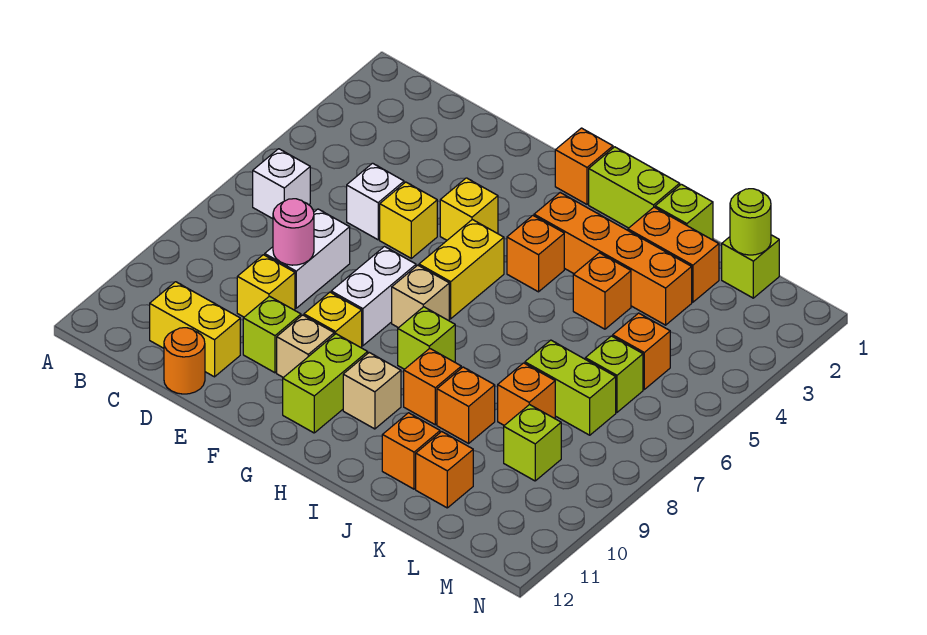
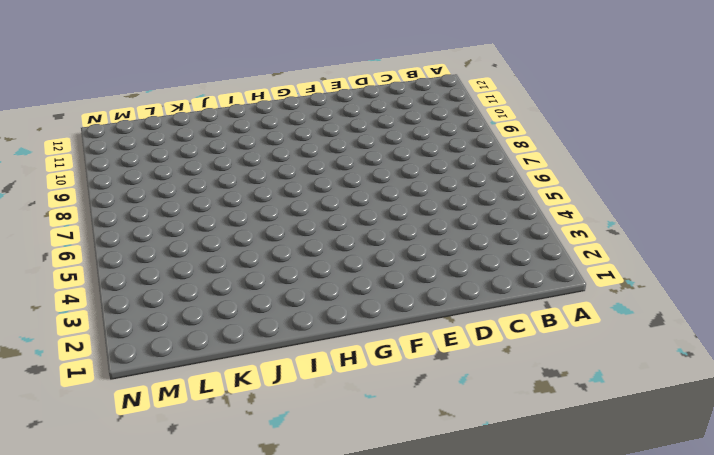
none -> white brick B6 level 1
none -> yellow brick C11:D11 level 1
none -> white brick D5 level 1
none -> white brick D7:D8 level 1

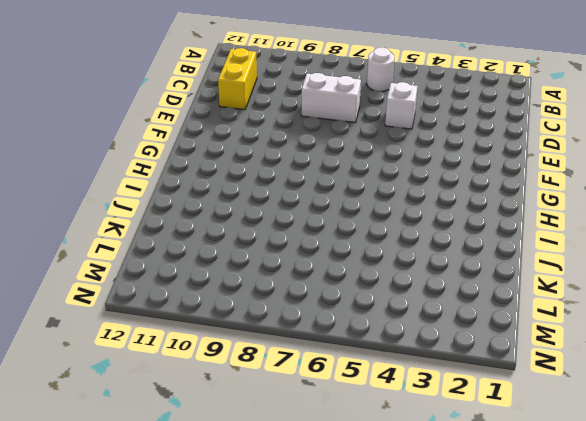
white round brick B6 level 1 -> white brick B6 level 1
none -> yellow brick D9 level 1
none -> orange round brick D12 level 1
none -> yellow brick E5 level 1
none -> lime brick E10 level 1

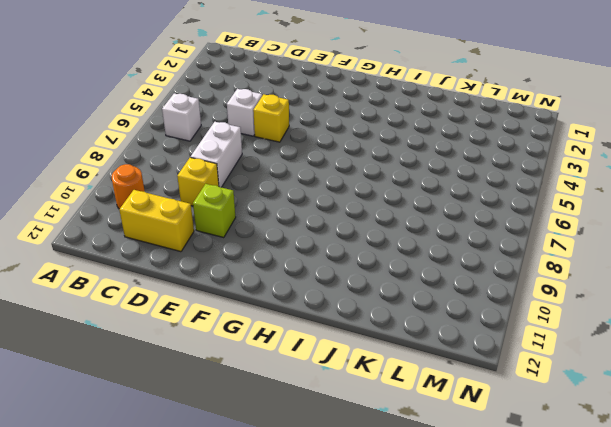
orange round brick B10 level 1 -> orange round brick D12 level 1
none -> yellow brick F4 level 1
none -> white brick F7:F8 level 1
none -> yellow brick F9 level 1
none -> tan brick F10 level 1

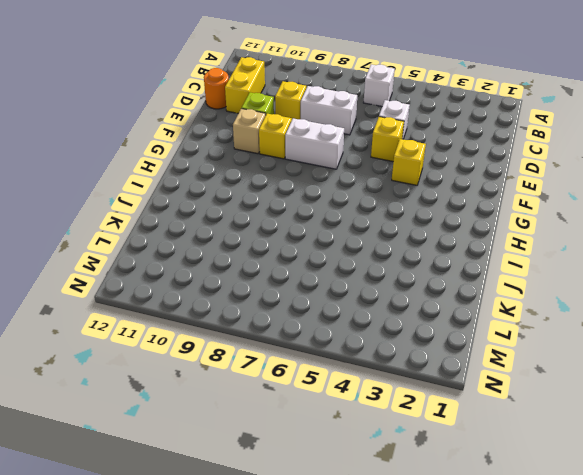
none -> orange brick G1 level 1
none -> yellow brick G5:G6 level 1
none -> tan brick G7 level 1
none -> lime brick G10:G11 level 1

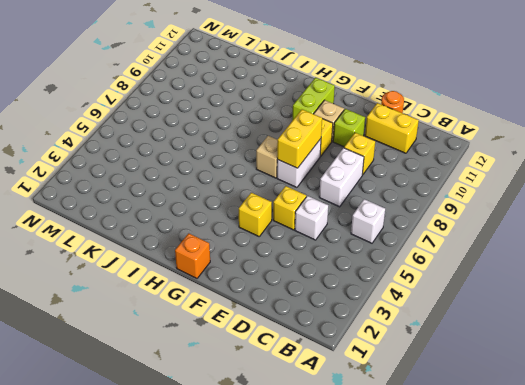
yellow brick F7:F8 level 2 -> yellow brick G5:G6 level 1
none -> lime brick H1:I1 level 1
none -> orange brick H3:K3 level 1
none -> orange brick H4 level 1
none -> lime brick H8 level 1

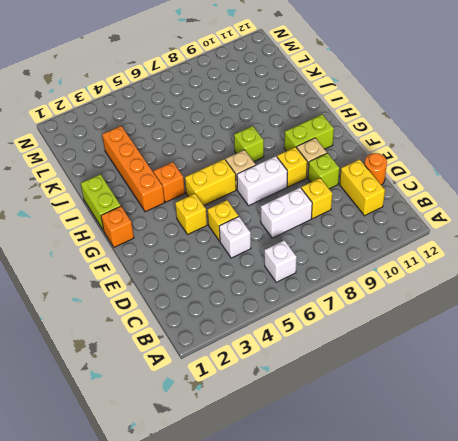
none -> tan brick H10 level 1
none -> orange brick I9 level 1
none -> lime brick J1 level 1
none -> orange brick J2:K2 level 1

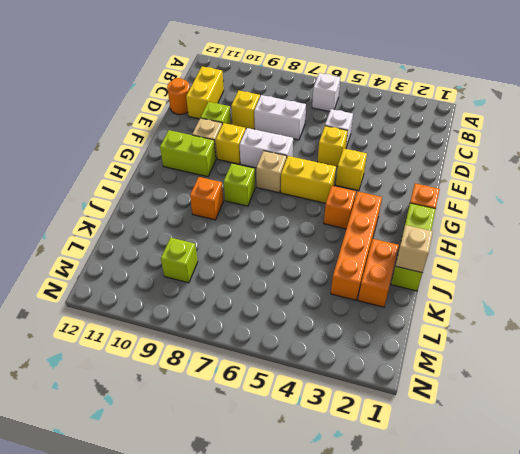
tan brick J1 level 2 -> tan brick H10 level 1
none -> orange brick J4 level 1
none -> orange brick J9 level 1
none -> orange brick J11 level 1
none -> lime brick K7:L7 level 1

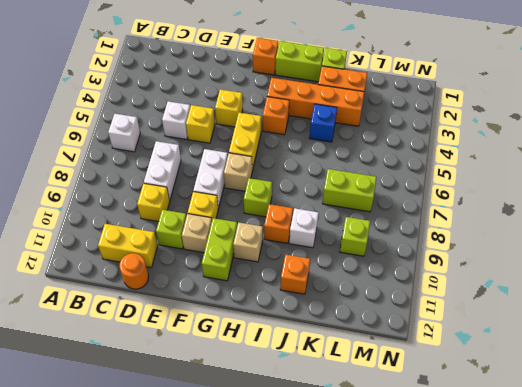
blue brick J4 level 1 -> orange brick J4 level 1
white brick J9 level 1 -> orange brick J9 level 1
none -> orange brick K8 level 1
none -> orange brick K11 level 1
none -> lime brick L1 level 1
none -> orange brick L5 level 1

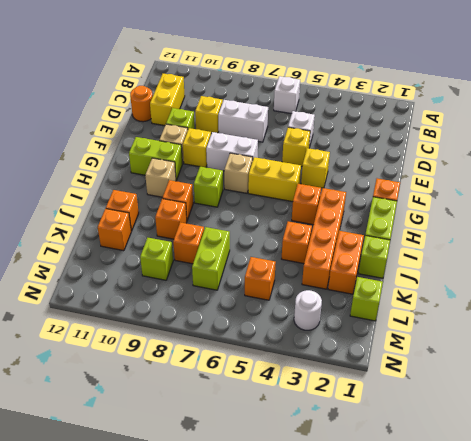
white round brick M3 level 1 -> none
none -> lime brick L6 level 1
none -> pink round brick D8 level 2
none -> lime round brick L1 level 2

